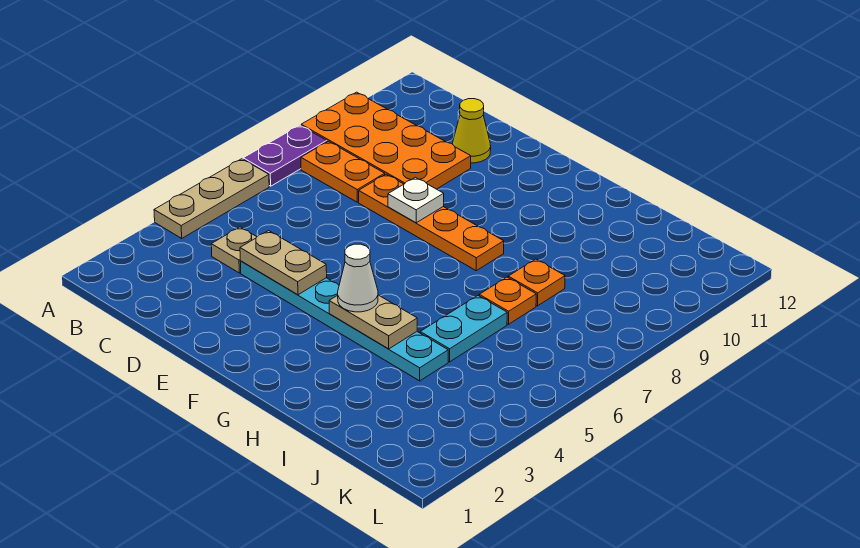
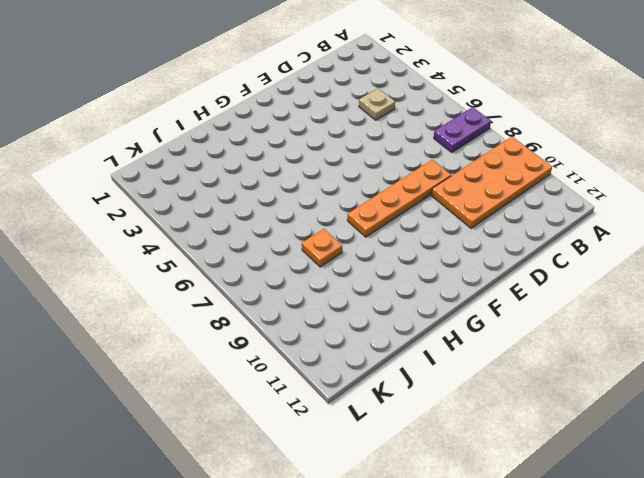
purple plate A7:B7 level 1 -> purple plate A7:A8 level 1
none -> tan plate A4:A6 level 1
none -> orange plate B8:C8 level 1
none -> cyan plate D4:I4 level 1

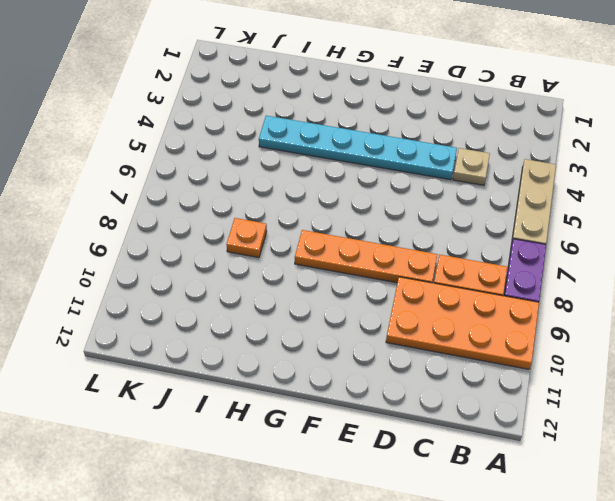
none -> yellow cone D11 level 1
none -> cyan plate I5:I6 level 1
none -> orange plate I7 level 1

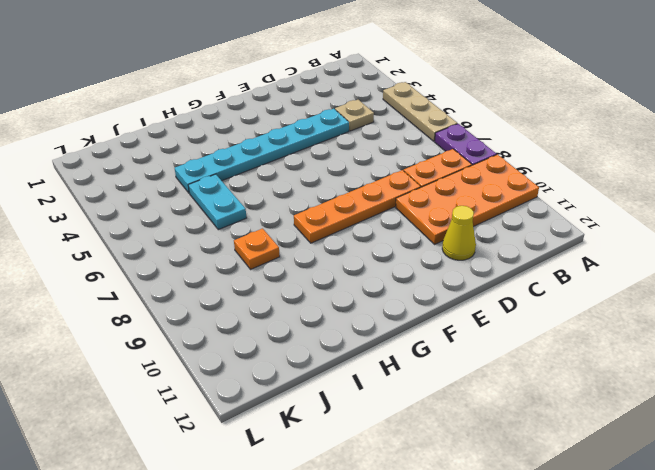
none -> orange plate I7 level 1
none -> tan plate D4:E4 level 2
none -> white plate E8 level 2

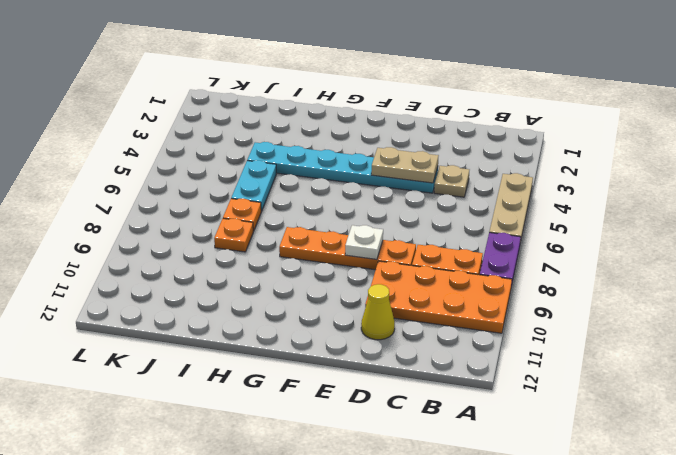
none -> tan plate G4:H4 level 2
none -> white cone G4 level 3

